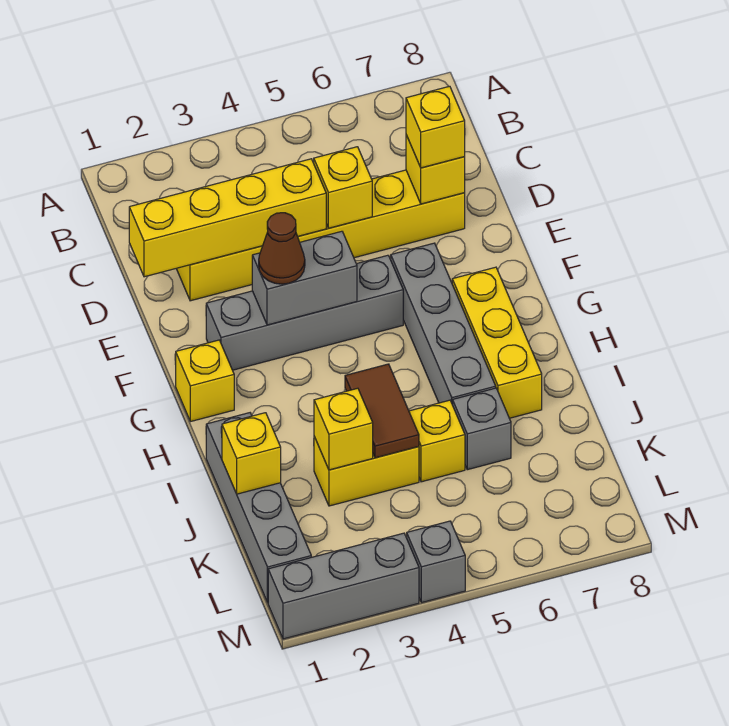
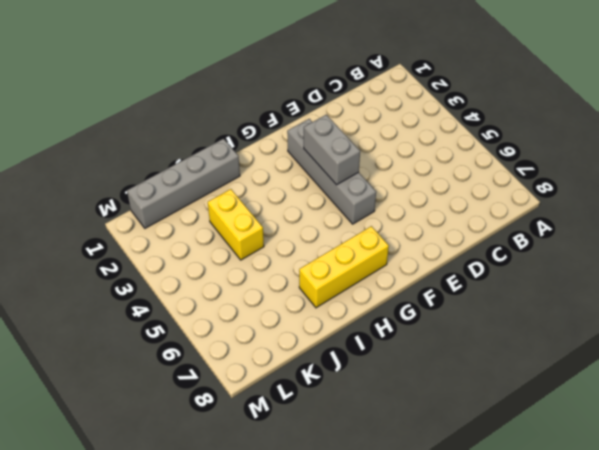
none -> yellow brick D2:D7 level 1
none -> grey brick F6:I6 level 1
none -> yellow brick G1 level 1

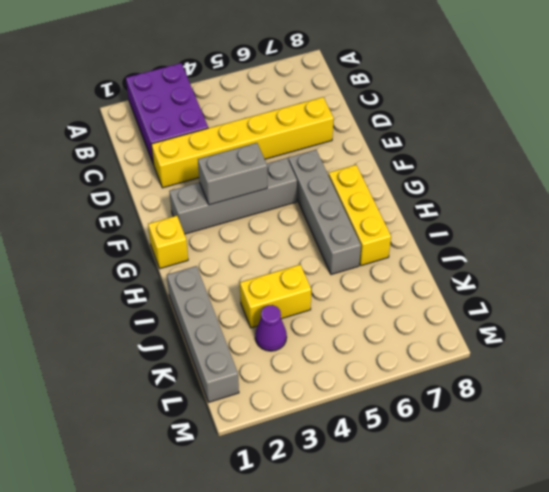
purple brick A2:C3 level 1 -> none
purple cone K3 level 1 -> none
none -> yellow brick J5 level 1
none -> grey brick J6 level 1
none -> grey brick M1:M3 level 1

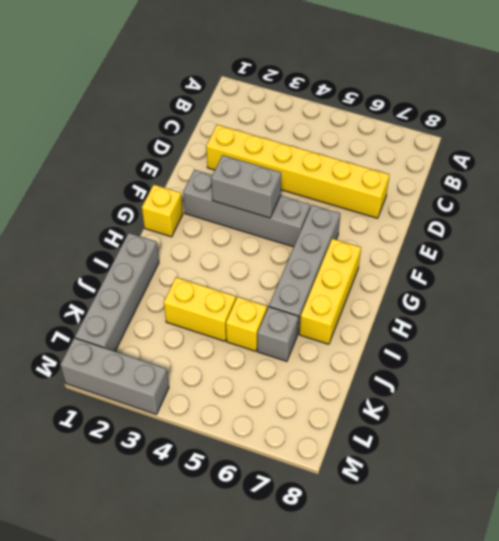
none -> grey brick M4 level 1
none -> yellow brick D1:D4 level 2
none -> yellow brick D5 level 2

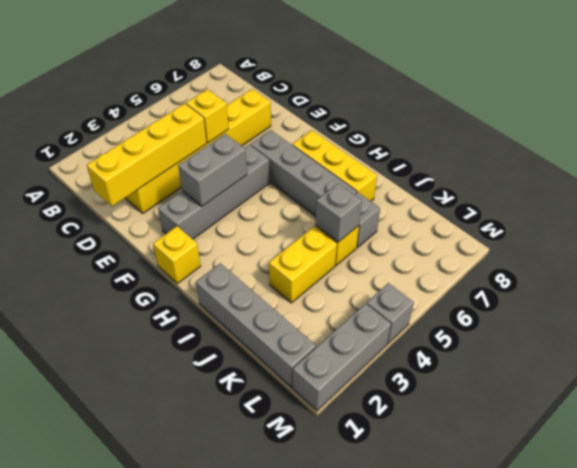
grey brick J5 level 2 -> none
none -> yellow brick D7 level 2
none -> brown tile I4:J4 level 2
none -> yellow brick J1 level 2

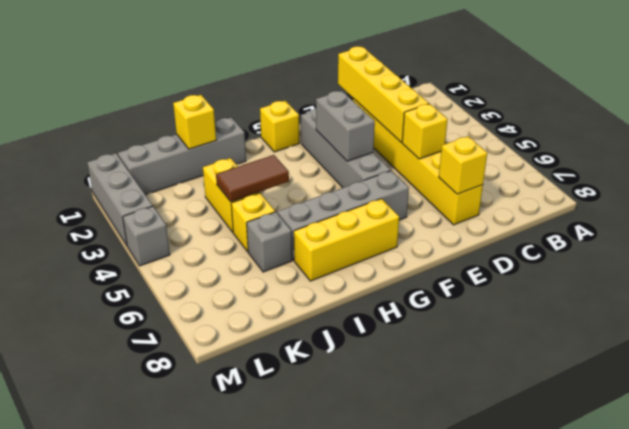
none -> yellow brick J3 level 2
none -> yellow brick D7 level 3
none -> brown cone F3 level 3

